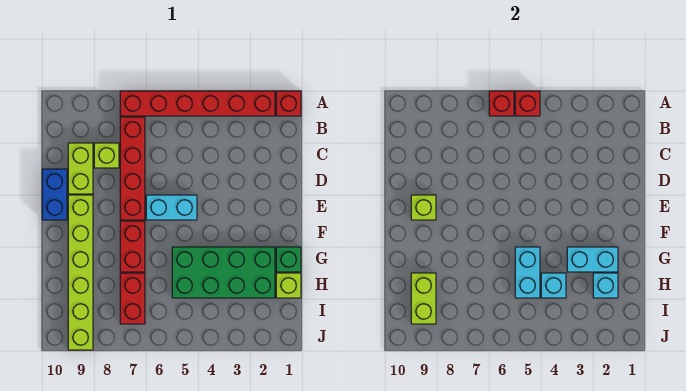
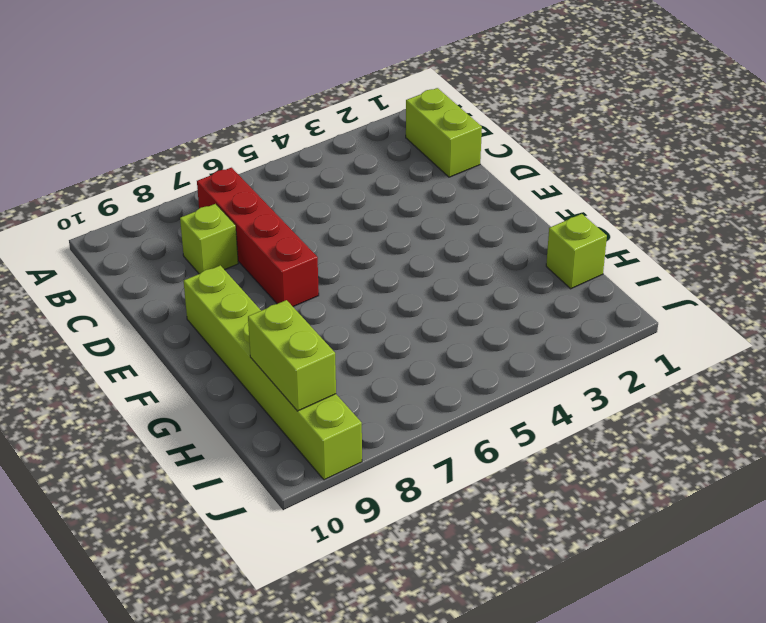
lime brick B1:C1 level 1 -> lime brick C9:D9 level 1
none -> red brick A1 level 1
none -> red brick A2:A7 level 1
none -> blue brick D10:E10 level 1

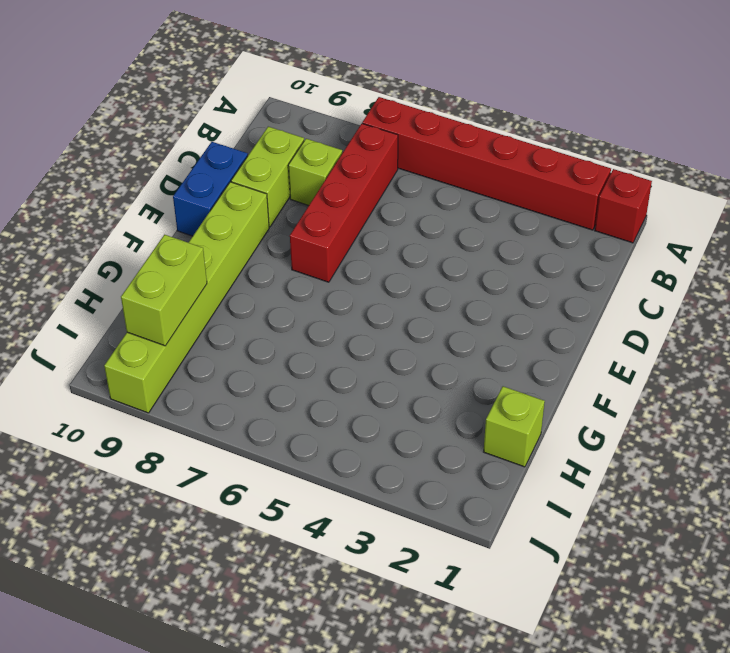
none -> cyan brick E5:E6 level 1
none -> red brick F7:G7 level 1
none -> green brick G1 level 1

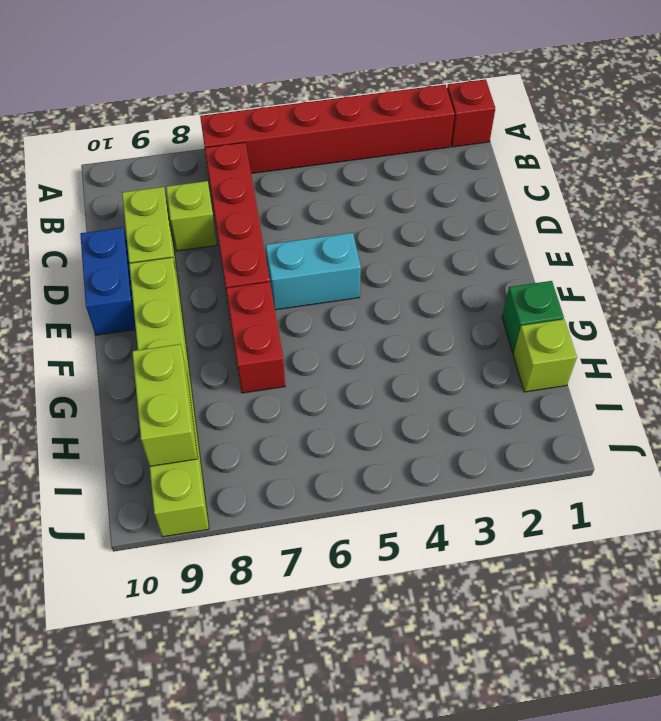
none -> green brick G2:H5 level 1
none -> red brick H7:I7 level 1
none -> red brick A5 level 2

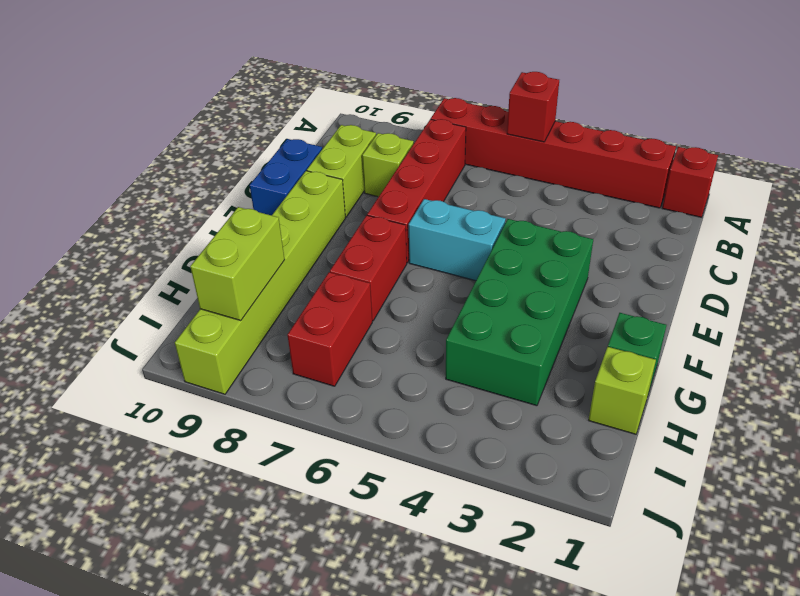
green brick E3:H4 level 1 -> green brick G2:H5 level 1
none -> red brick A6 level 2
none -> lime brick E9 level 2
none -> cyan brick G2:G3 level 2

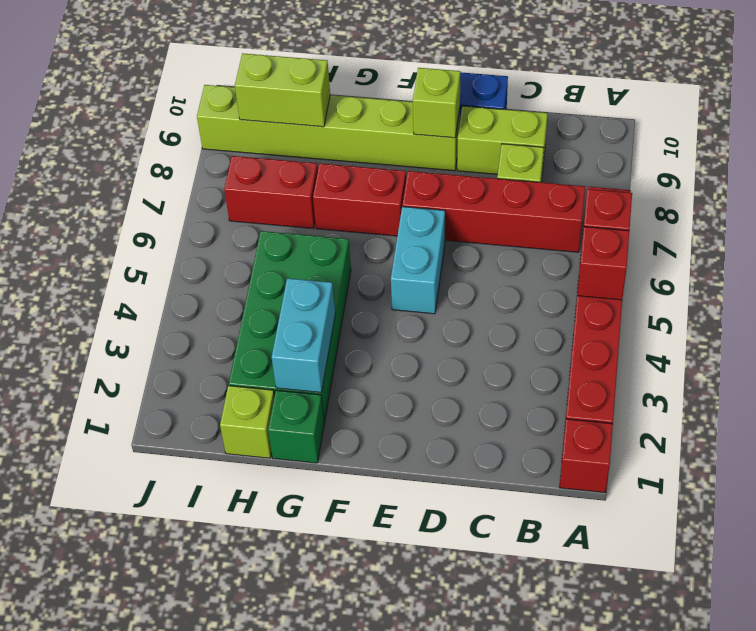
none -> cyan brick G5:H5 level 2
none -> cyan brick H2 level 2
none -> cyan brick H4 level 2

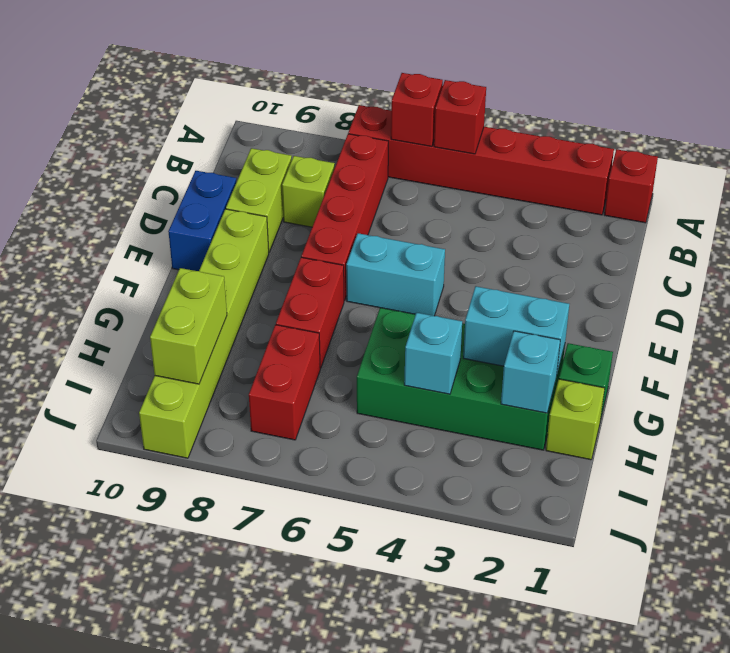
none -> lime brick E9 level 2
none -> cyan brick G5:H5 level 2

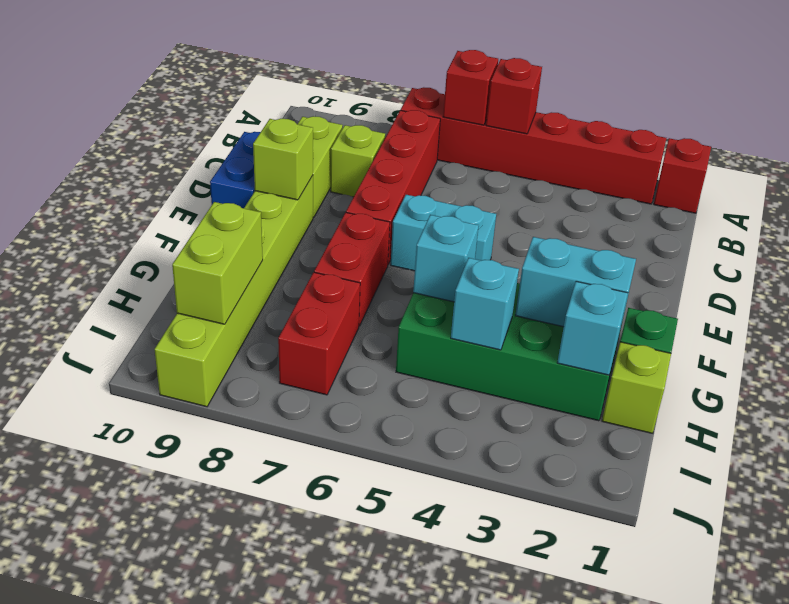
cyan brick G5 level 2 -> cyan brick G5:H5 level 2

